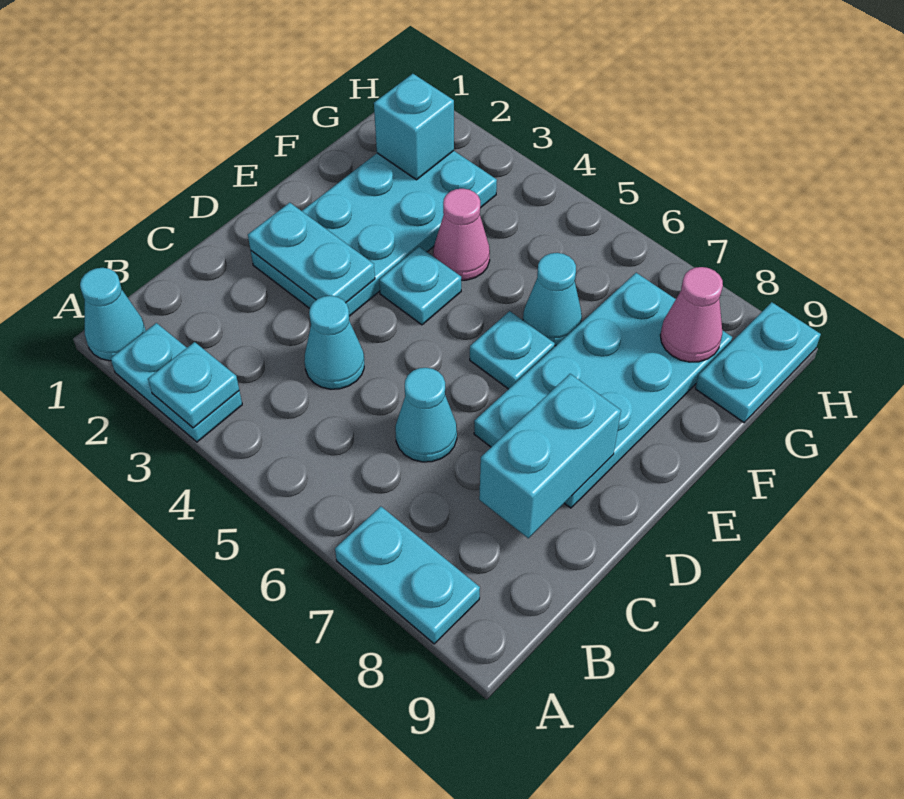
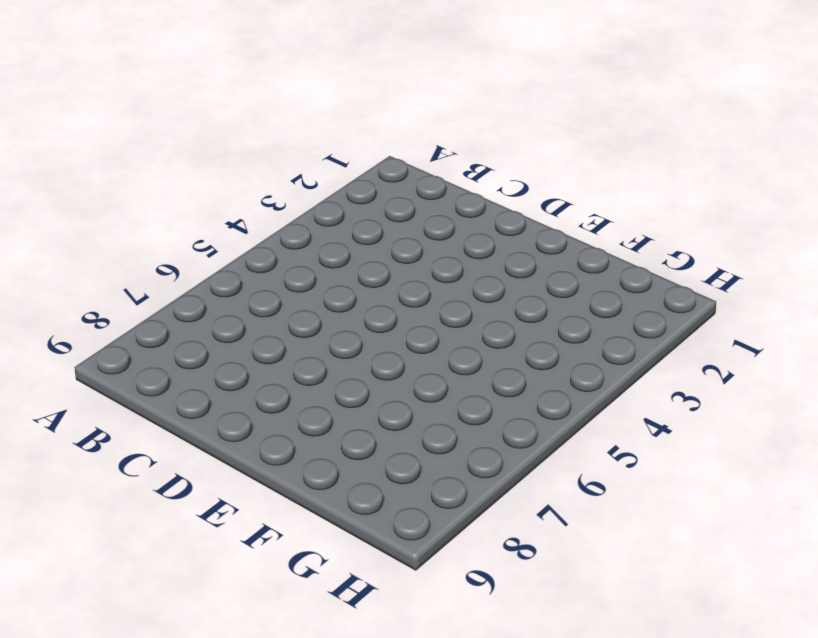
none -> cyan cone A1 level 1
none -> cyan plate A2:A3 level 1
none -> cyan plate A7:A8 level 1

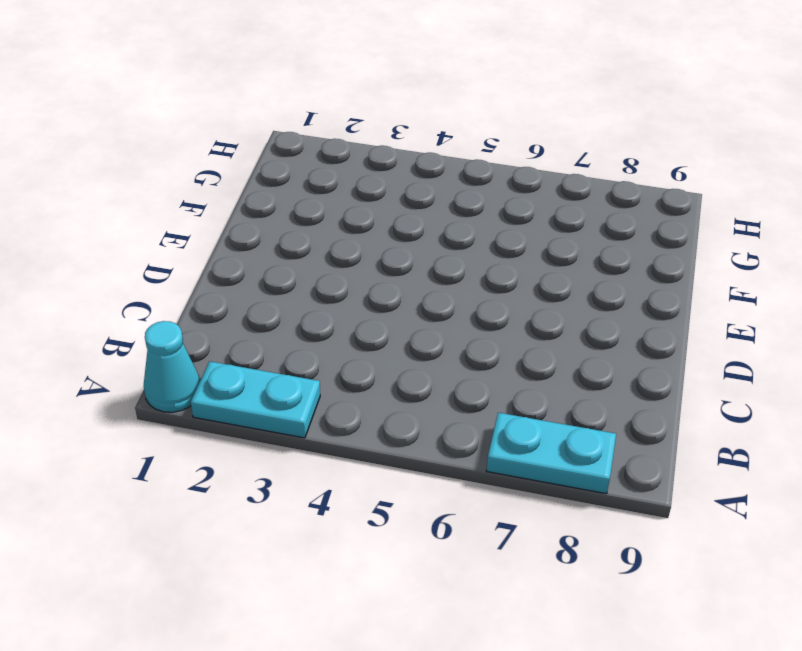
none -> cyan cone C4 level 1
none -> cyan cone C6 level 1
none -> cyan plate D2:G3 level 1

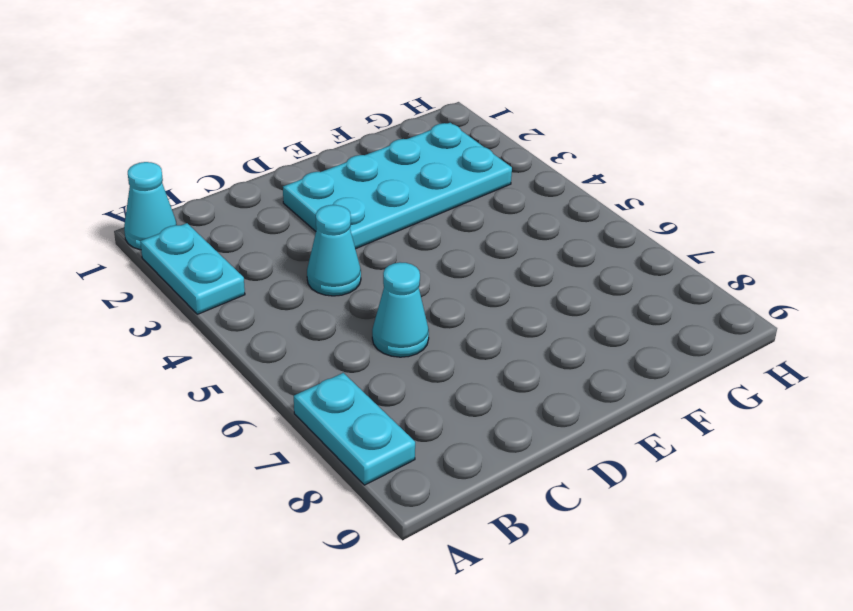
none -> cyan plate D7:G8 level 1
none -> cyan plate E4 level 1
none -> cyan plate E6 level 1

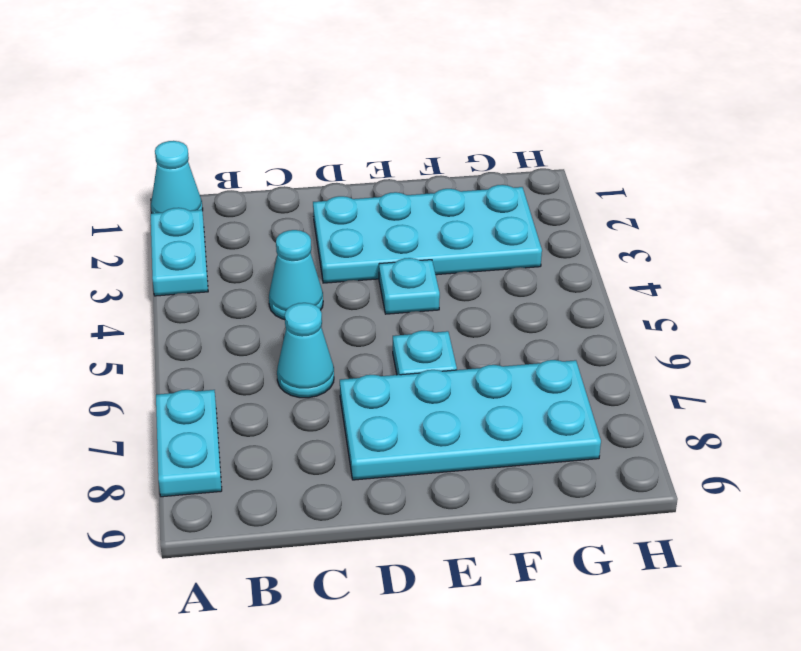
none -> pink cone F4 level 1
none -> cyan cone F6 level 1
none -> cyan plate G9:H9 level 1

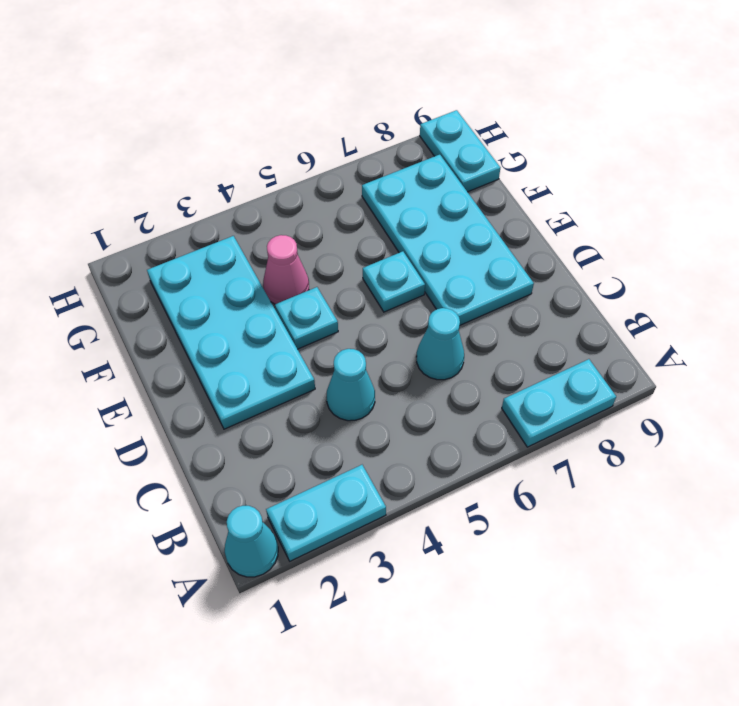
none -> cyan cone F6 level 1
none -> cyan plate A3 level 2
none -> cyan brick C8:D8 level 2

